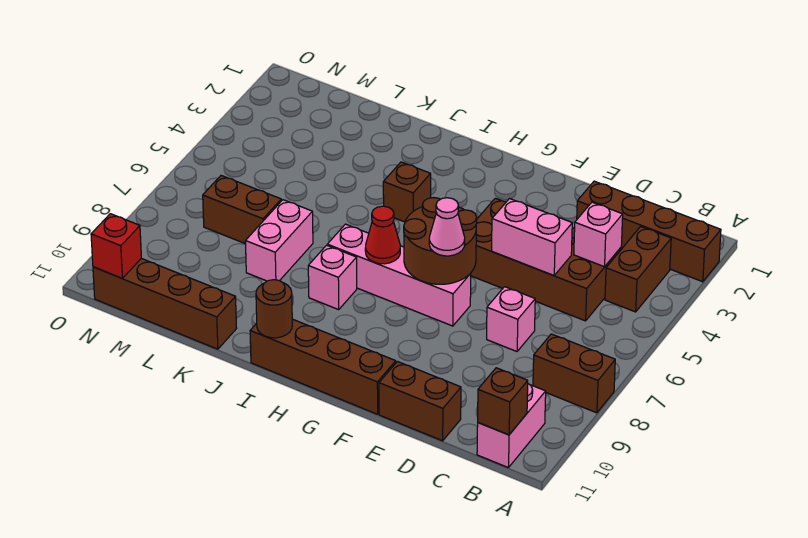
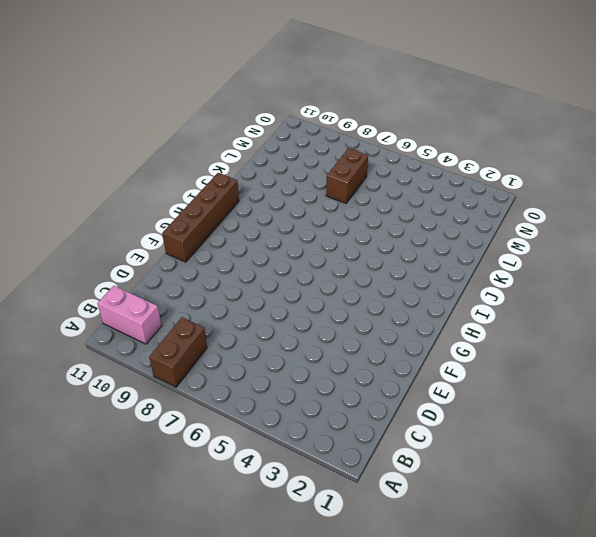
none -> brown brick A2:D2 level 1
none -> brown brick B3:B4 level 1
none -> brown brick C4:F5 level 1

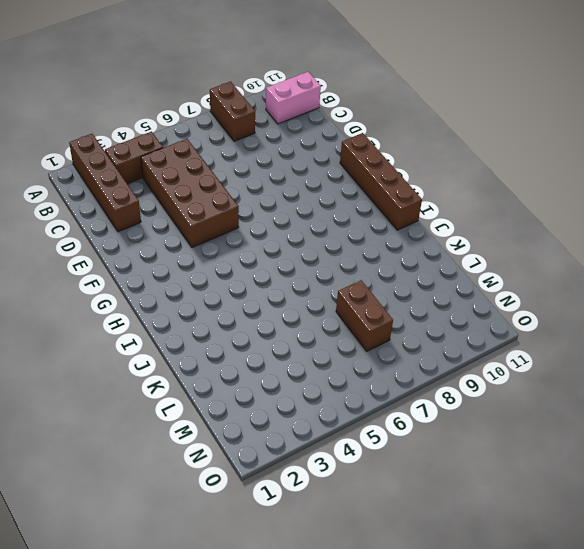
none -> pink brick D7 level 1
none -> brown brick D11:E11 level 1
none -> pink brick F7:I7 level 1

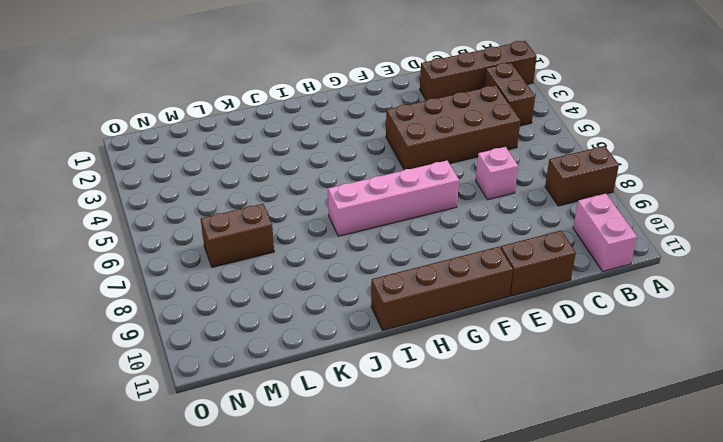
none -> brown brick I4 level 1
none -> pink brick I8 level 1
none -> pink brick K7:K8 level 1

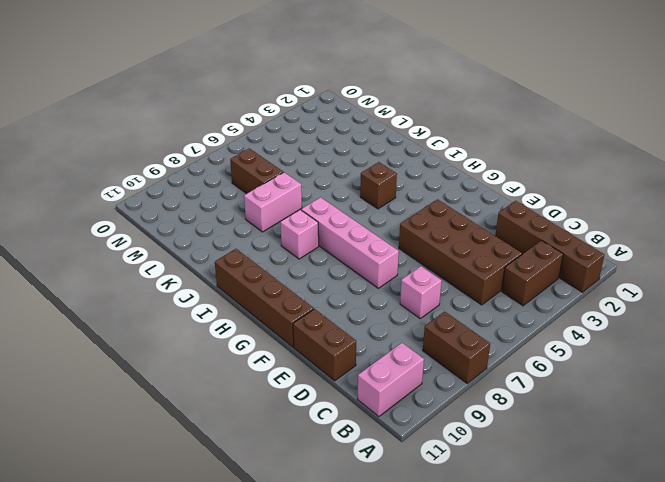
none -> brown brick K11:N11 level 1
none -> brown brick B11 level 2
none -> pink brick C4 level 2

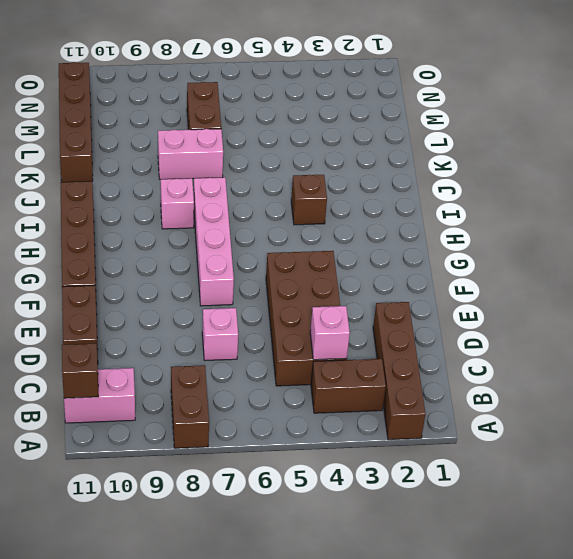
none -> pink brick D5:E5 level 2
none -> brown round brick F6:G7 level 2
none -> red cone H7 level 2

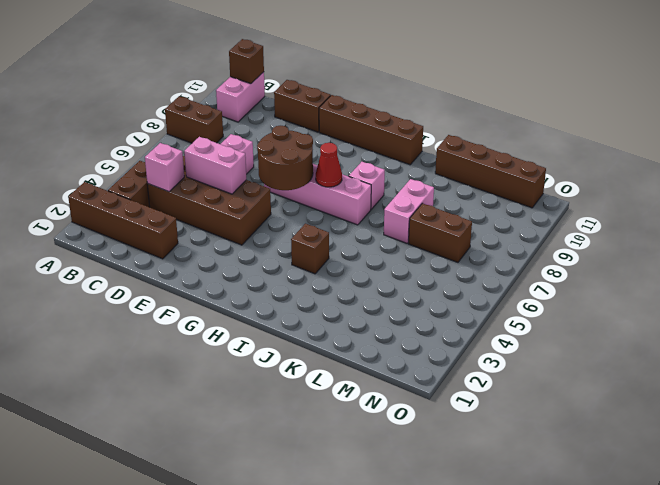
none -> brown round brick I11 level 2
none -> red brick N11 level 2
none -> pink cone F7 level 3

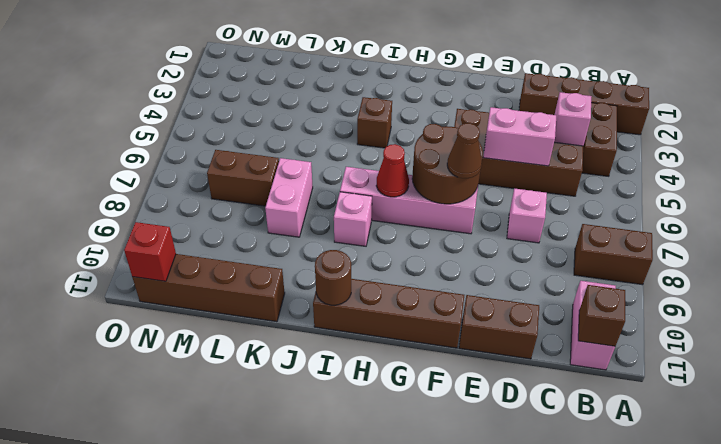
brown cone F7 level 3 -> pink cone F7 level 3

